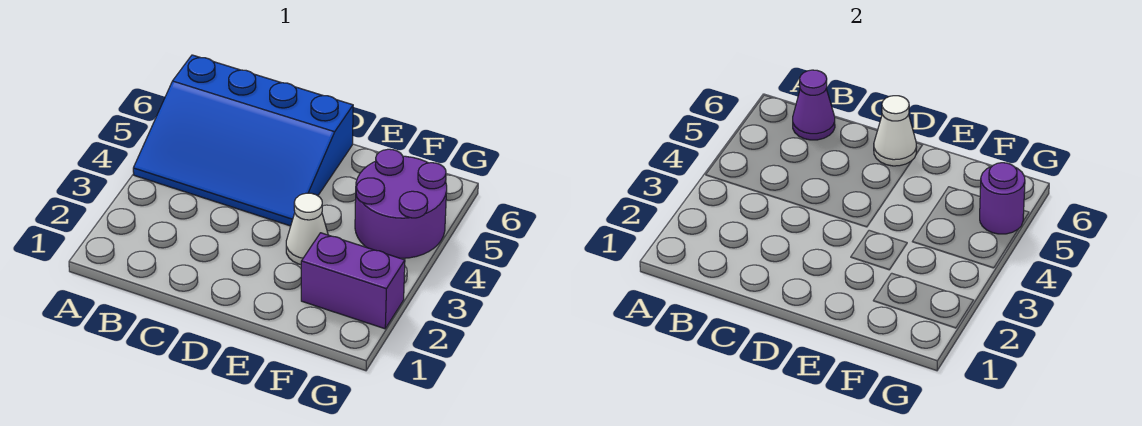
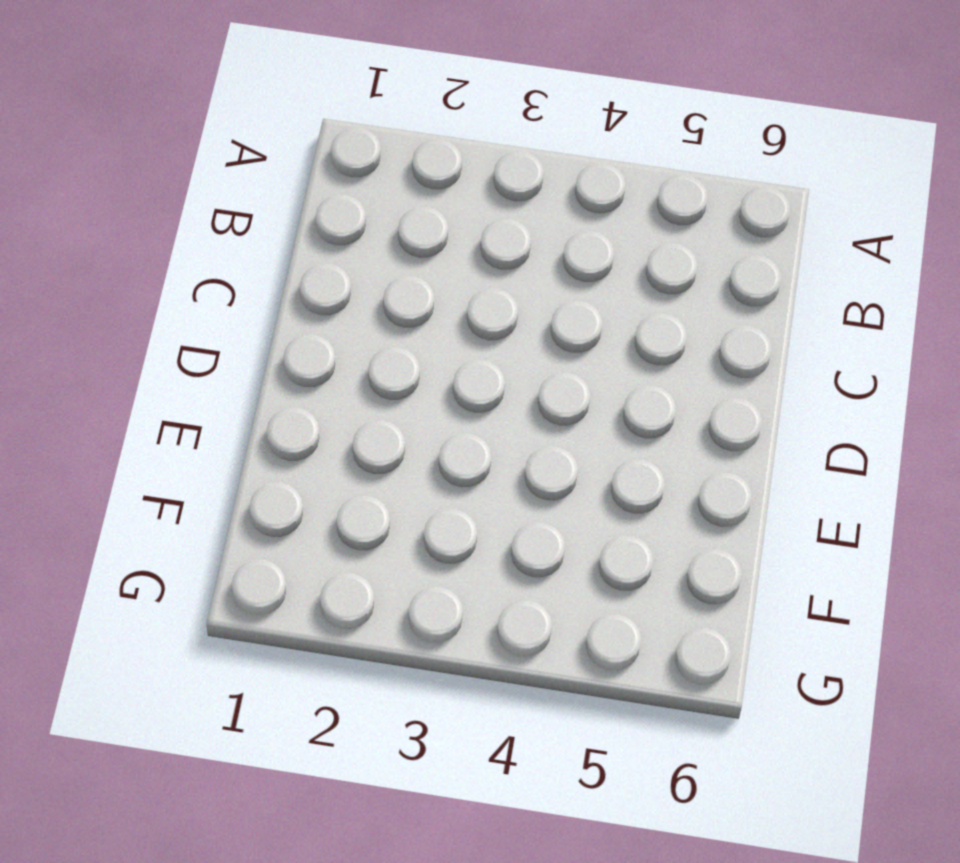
none -> blue slope A4:D6 level 1 top 6
none -> white cone E3 level 1

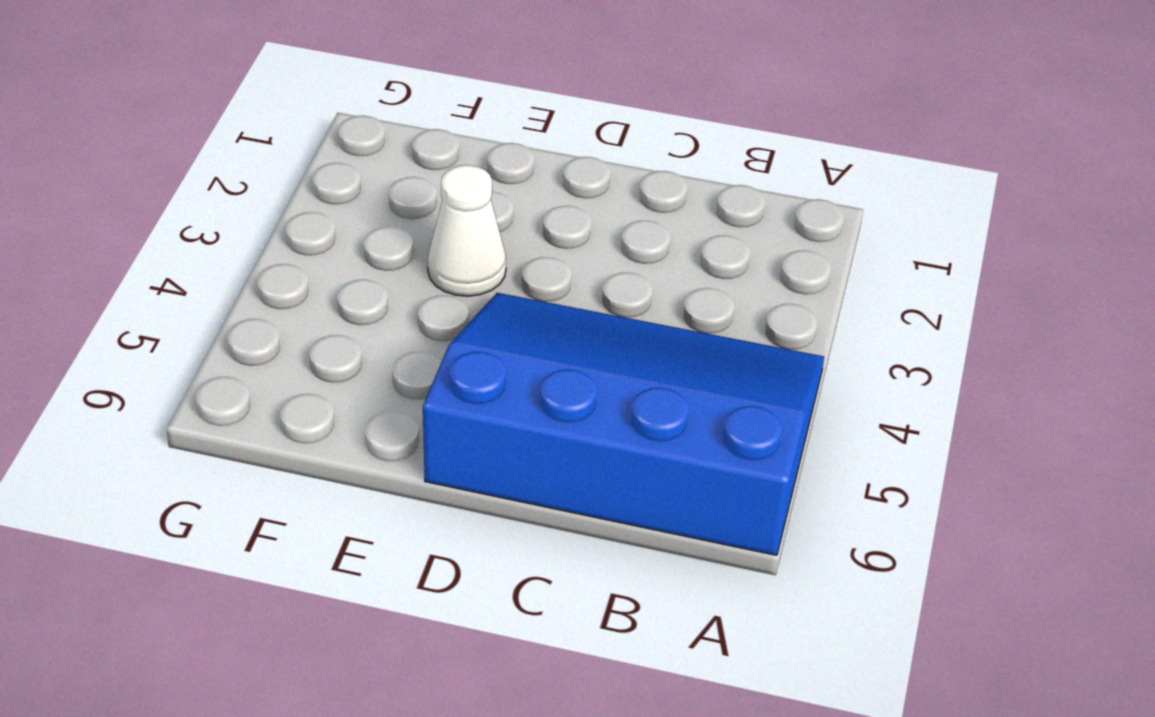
none -> purple brick F2:G2 level 1
none -> purple round brick F4:G5 level 1

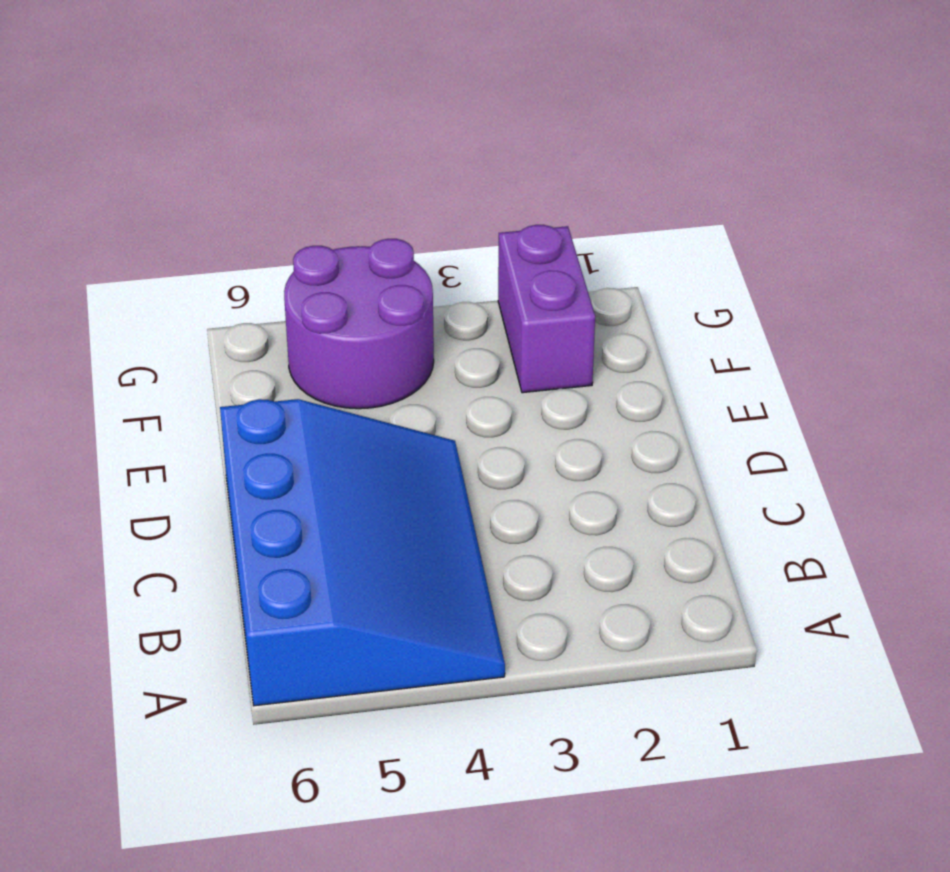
none -> white cone E3 level 1
none -> purple cone B6 level 2

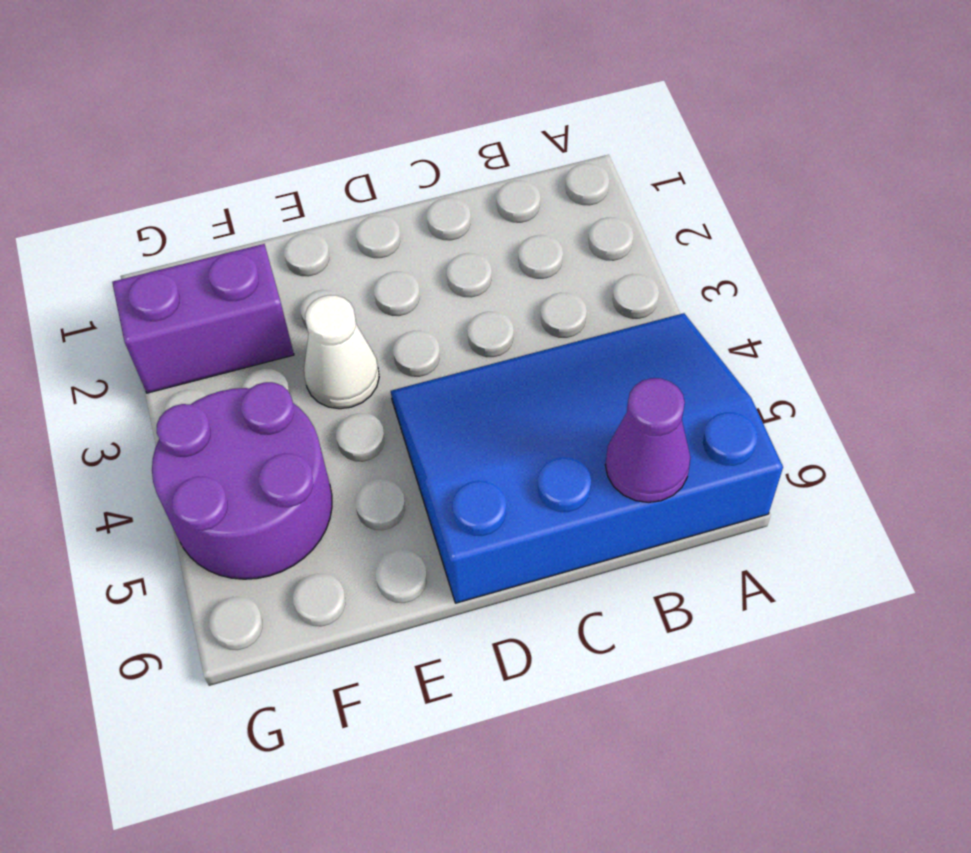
none -> white cone D6 level 2
none -> purple round brick G5 level 2

